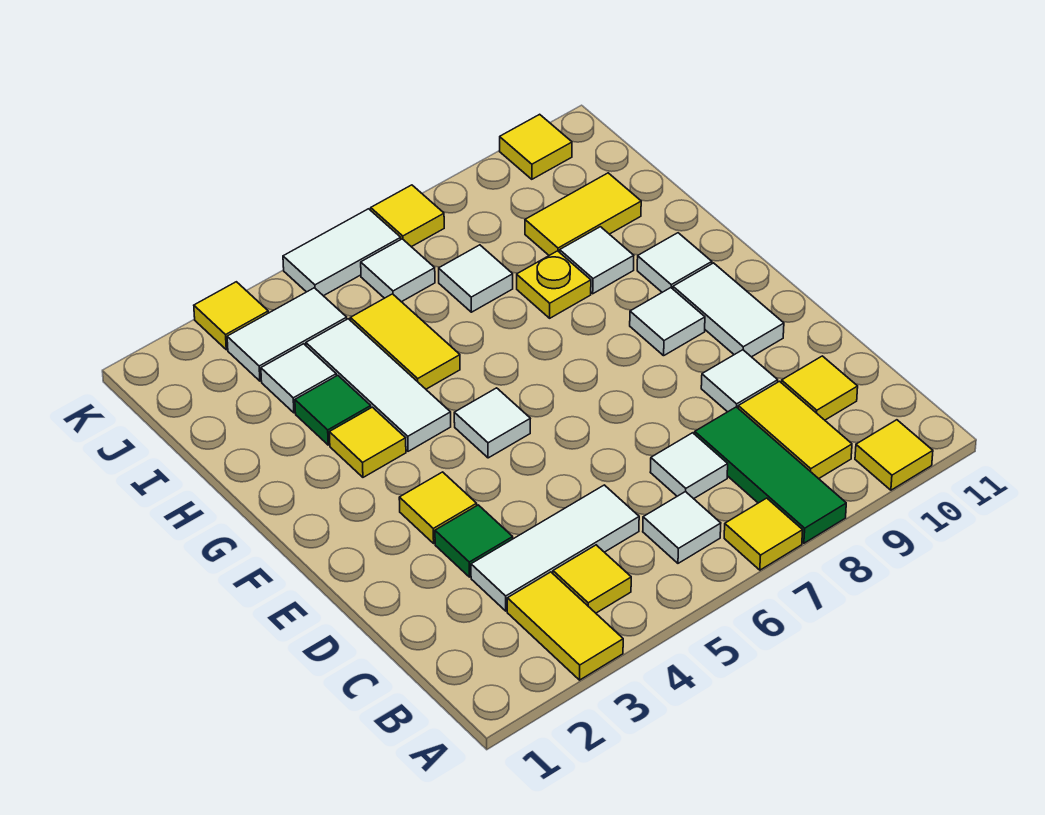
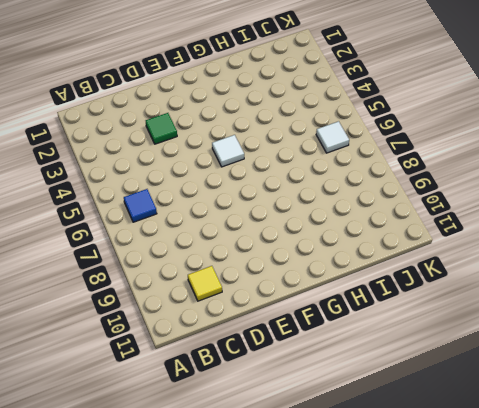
blue tile B6 level 1 -> white tile B6 level 1
none -> yellow tile A3:B3 level 1
none -> yellow tile A7 level 1
none -> green tile A8:C8 level 1
none -> yellow tile A10 level 1

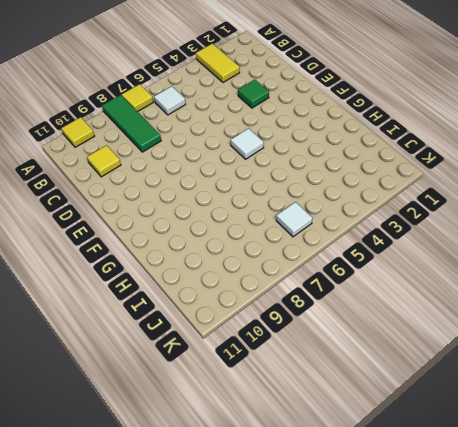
none -> yellow tile B4 level 1
none -> yellow tile B9:C9 level 1
none -> white tile C3:C5 level 1
none -> white tile C7 level 1

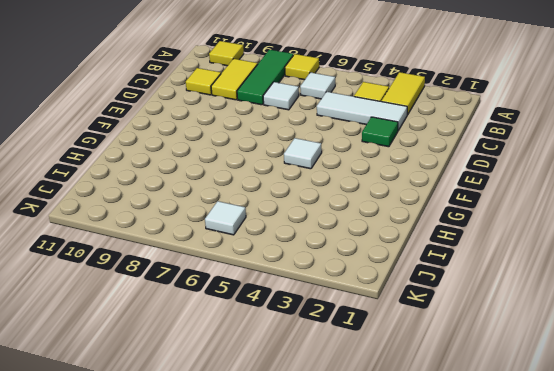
none -> white tile D9 level 1
none -> yellow tile E3 level 1
none -> white tile E10:F10 level 1
none -> white tile F9 level 1

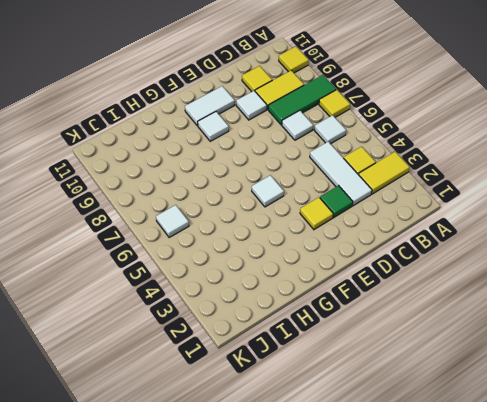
none -> yellow tile G3 level 1
none -> white tile G4:I4 level 1
none -> white tile G10 level 1
none -> green tile H3 level 1

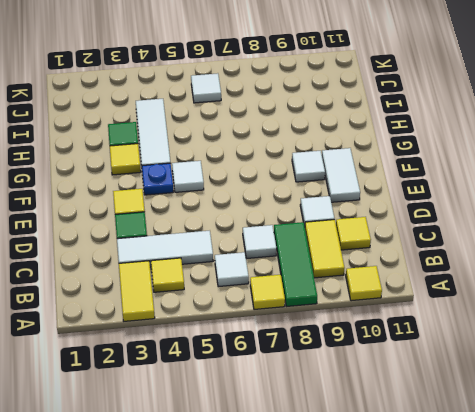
blue plate F4 level 1 -> none
none -> white tile G10 level 1
none -> yellow tile H5:I5 level 1
none -> yellow plate H8 level 1
none -> white tile H9 level 1

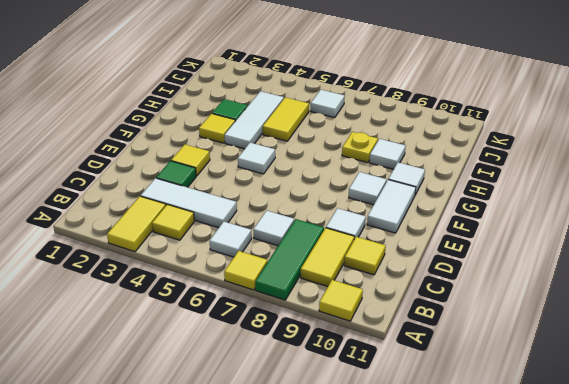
none -> white tile I3 level 1
none -> white tile I7 level 1
none -> yellow tile I9:I10 level 1
none -> white tile J3:J4 level 1

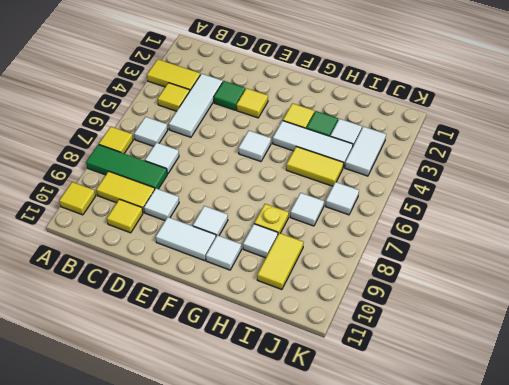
none -> yellow tile K3 level 1
none -> white tile K5:K6 level 1
none -> yellow tile K7 level 1
none -> yellow tile K10 level 1

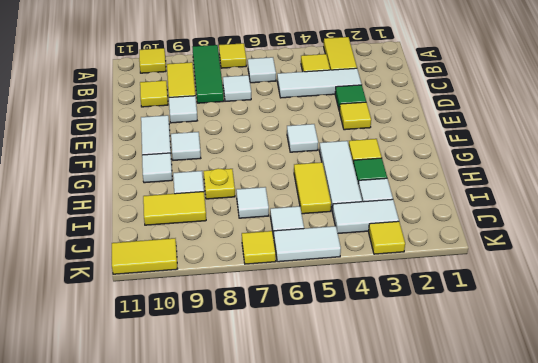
yellow tile K10:K11 level 1 -> yellow tile K10 level 1

